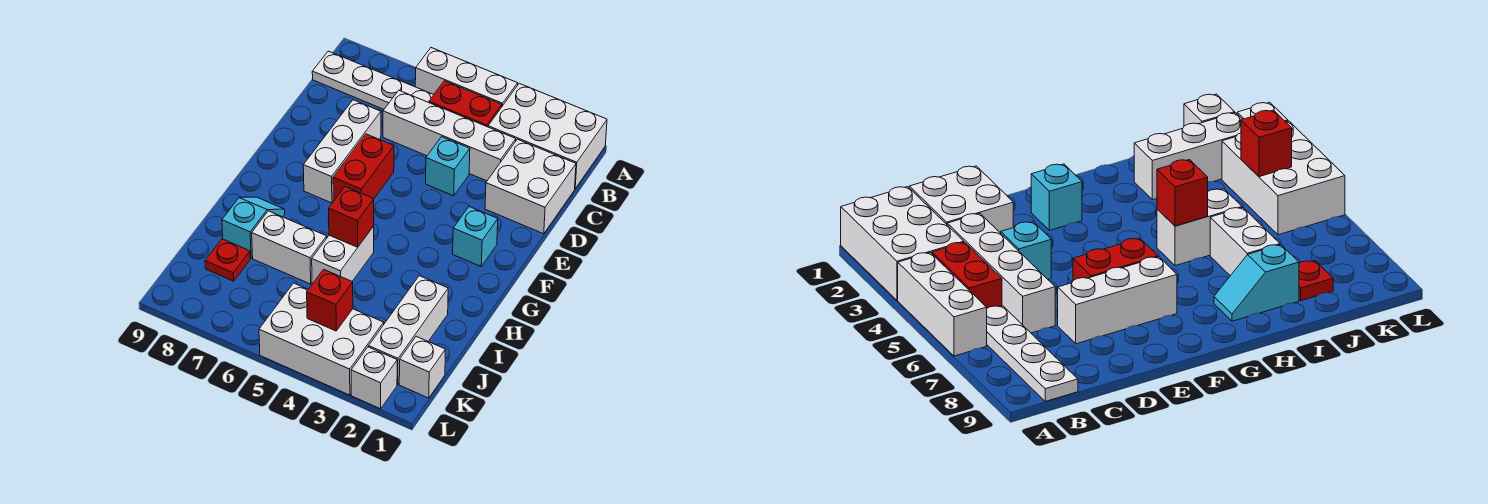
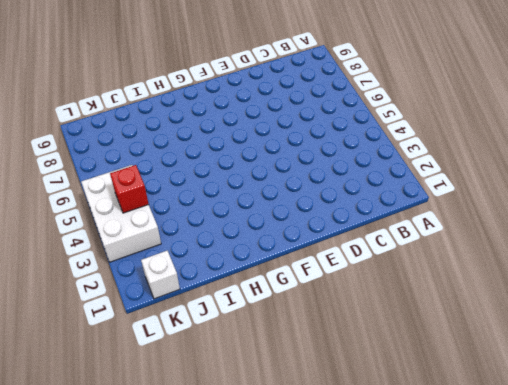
none -> white brick A1:B3 level 1
none -> white brick A4:A6 level 1
none -> red brick B4:B5 level 1

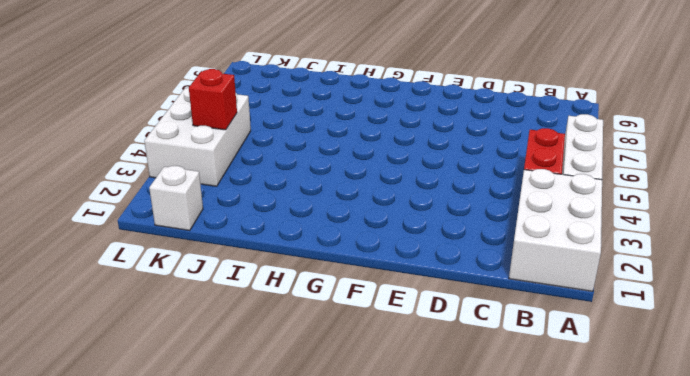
none -> white plate B6:B9 level 1
none -> white brick C1:D2 level 1
none -> white brick C3:C6 level 1

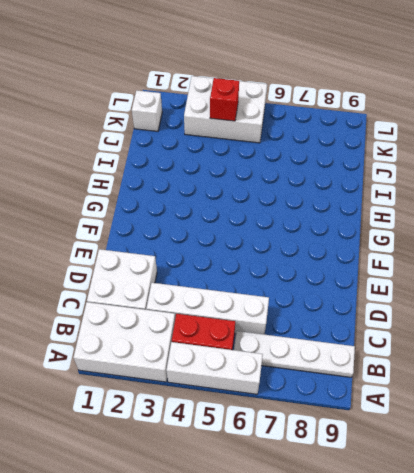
none -> cyan brick D4 level 1
none -> white brick D7:F7 level 1
none -> red brick E6:F6 level 1

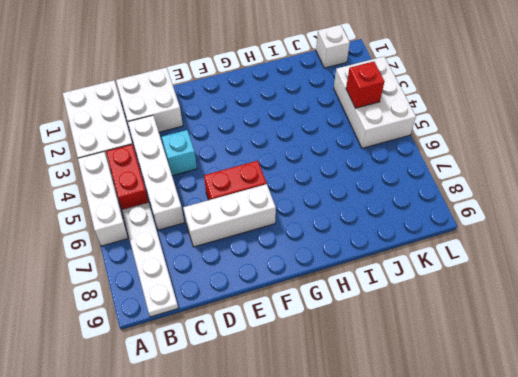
none -> cyan brick F2 level 1
none -> white brick H5:I5 level 1
none -> cyan slope H8:I8 level 1 top I

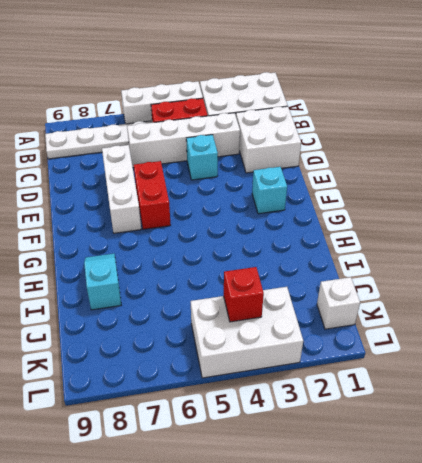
none -> white brick H5:I5 level 1
none -> white brick I2:K2 level 1
none -> white brick I6:I7 level 1

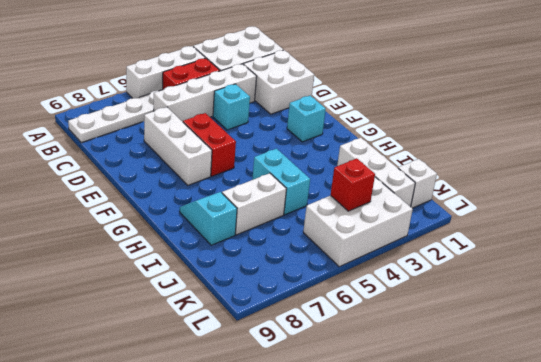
cyan brick H5:I5 level 1 -> white brick H5:I5 level 1
none -> red plate J8 level 1
none -> white brick L2 level 1
none -> red brick H5 level 2

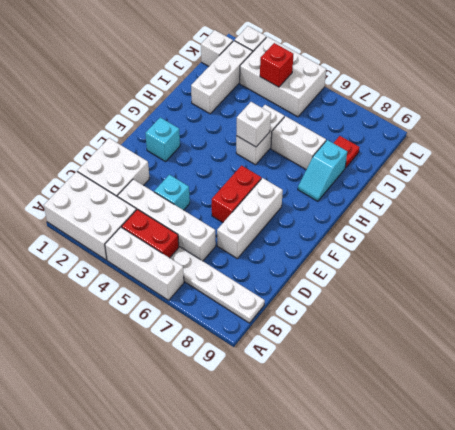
white brick H5 level 2 -> red brick H5 level 2

